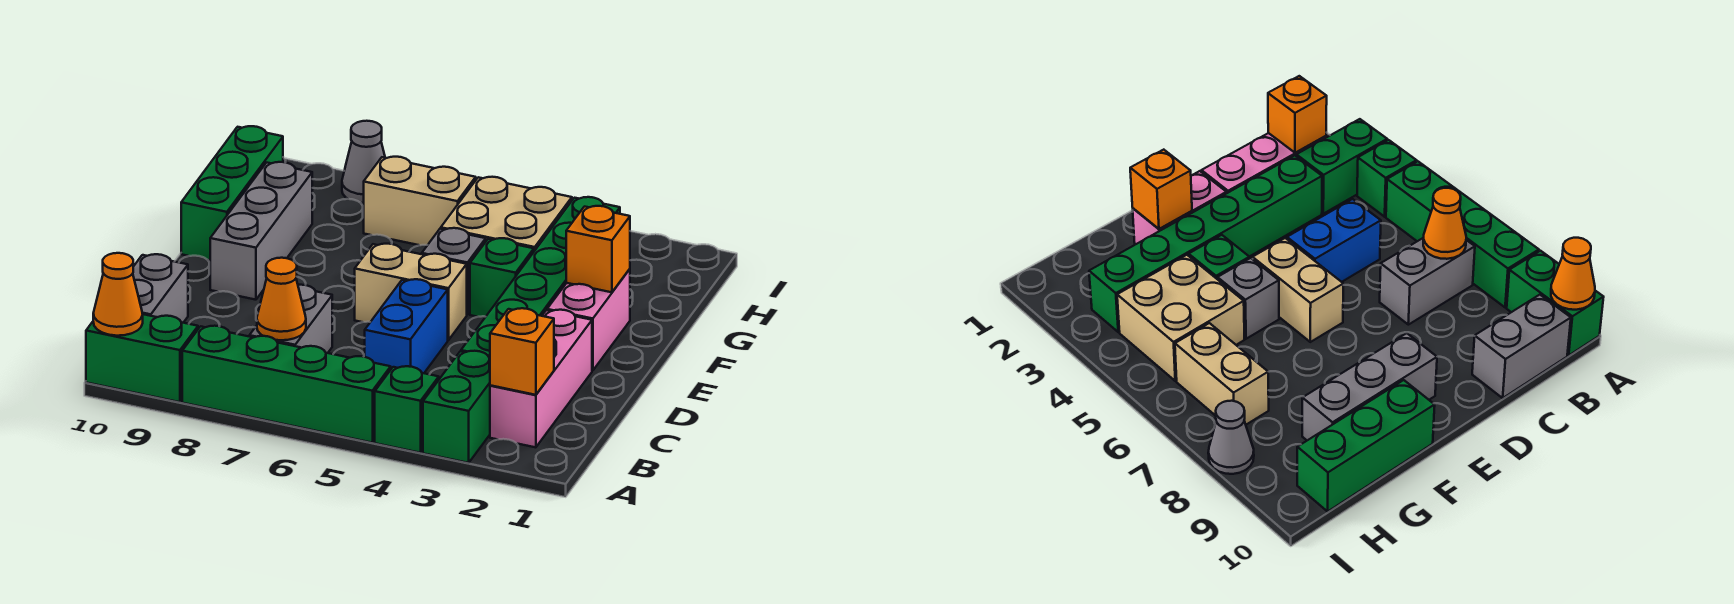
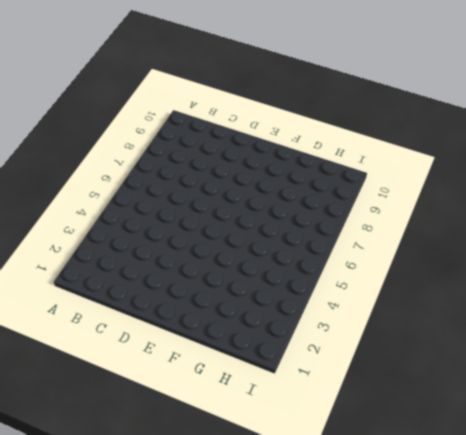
none -> green brick A3:B3 level 1
none -> green brick A4 level 1
none -> green brick A5:A8 level 1

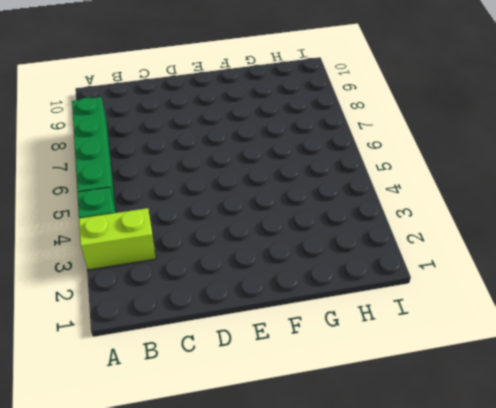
lime brick A3:B3 level 1 -> green brick A3:B3 level 1
none -> green brick A9:A10 level 1
none -> pink brick B2:D2 level 1
none -> grey brick B7:C7 level 1

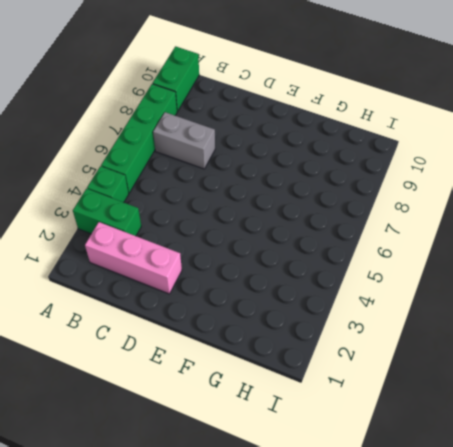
none -> grey brick B10:C10 level 1
none -> green brick C3:H3 level 1
none -> blue brick C5:D5 level 1

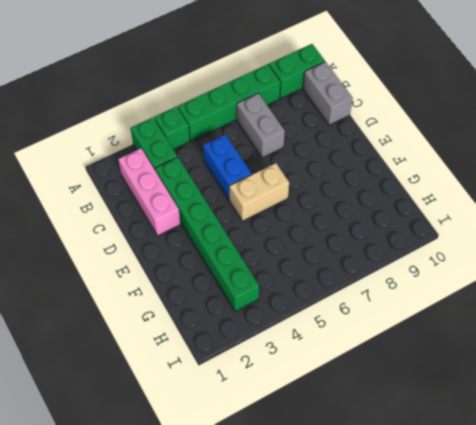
none -> pink brick E2:F2 level 1
none -> grey brick E9:G9 level 1
none -> green brick F4 level 1

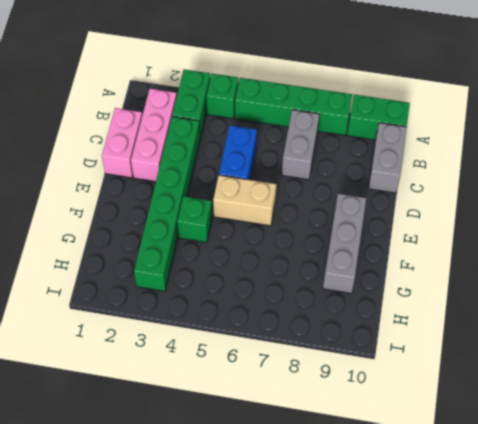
pink brick C1:D1 level 1 -> pink brick E2:F2 level 1
none -> grey brick F5 level 1
none -> green brick F10:H10 level 1
none -> tan brick G4:H5 level 1

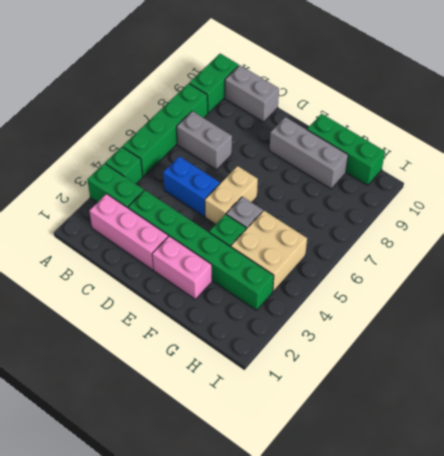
none -> tan brick H6:H7 level 1
none -> grey cone I8 level 1
none -> orange cone A10 level 2

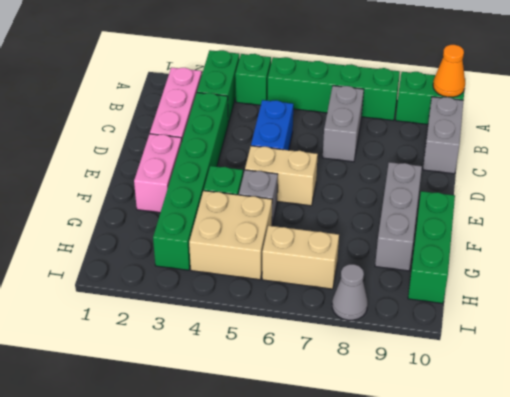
none -> orange brick B2 level 2
none -> orange cone B7 level 2
none -> orange brick F2 level 2

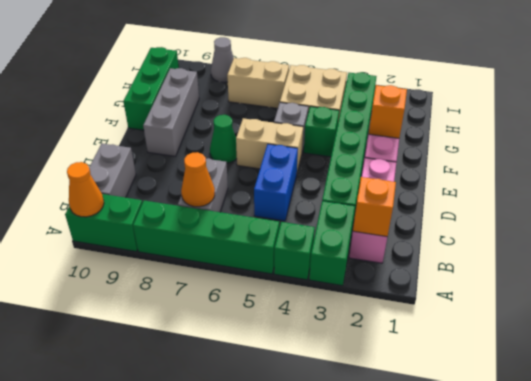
green cone E7 level 1 -> none

